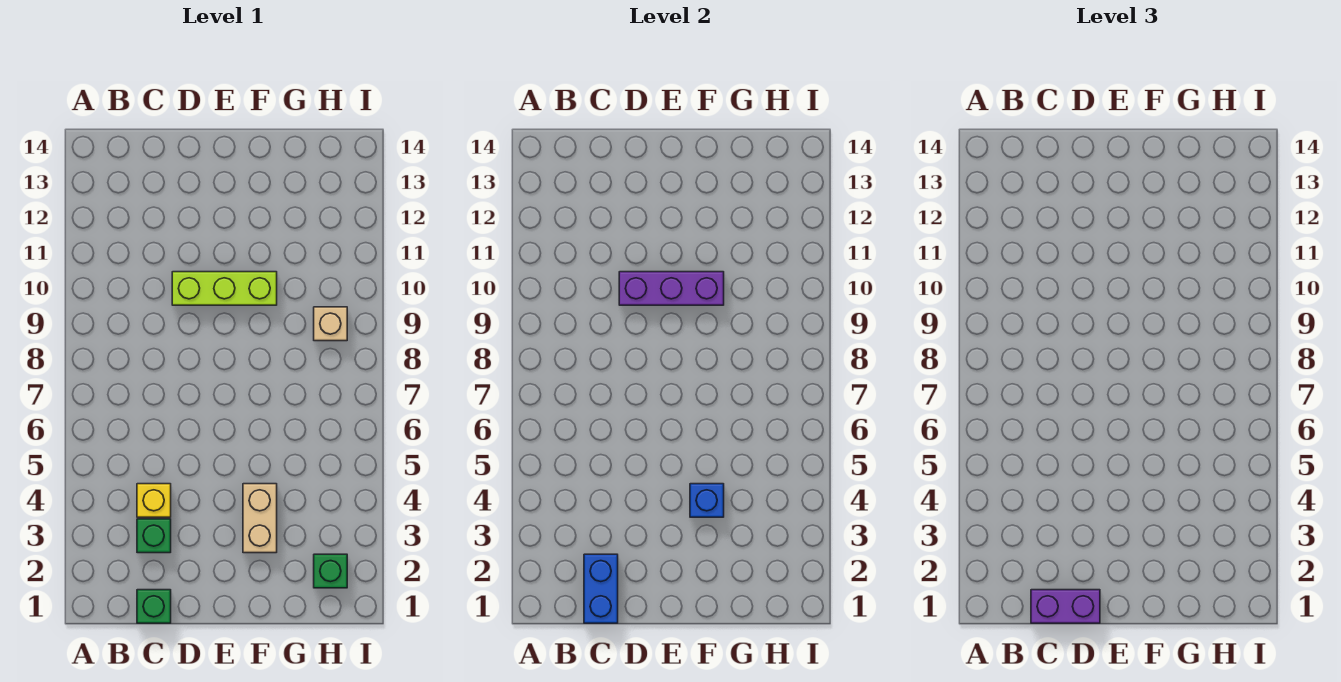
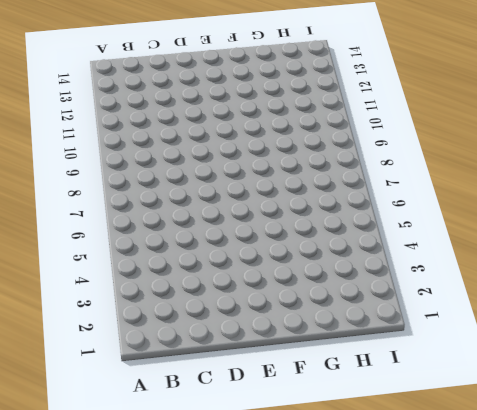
none -> green brick C1 level 1
none -> green brick C3 level 1

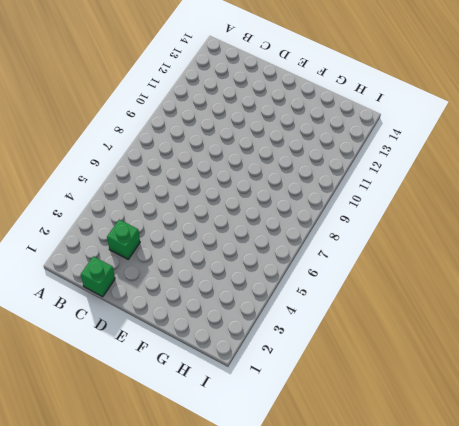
none -> yellow brick C4 level 1
none -> lime brick D10:F10 level 1

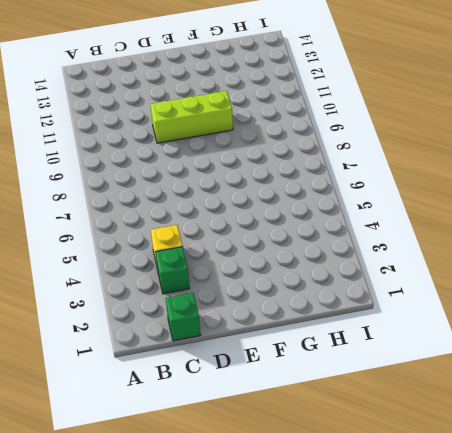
none -> tan brick F3:F4 level 1
none -> green brick H2 level 1

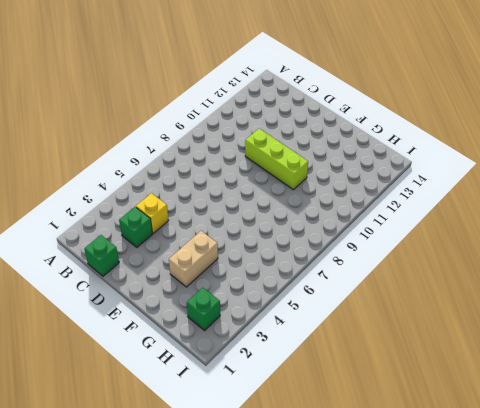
none -> tan brick H9 level 1
none -> blue brick C1:C2 level 2

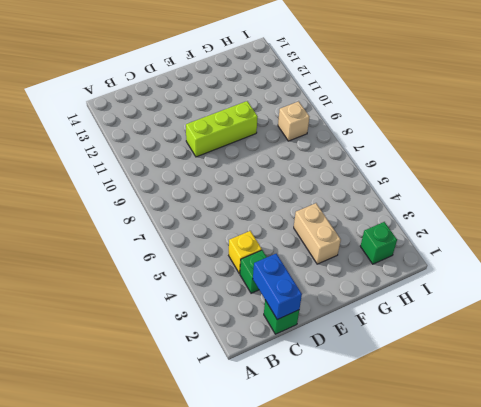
none -> purple brick D10:F10 level 2
none -> blue brick F4 level 2

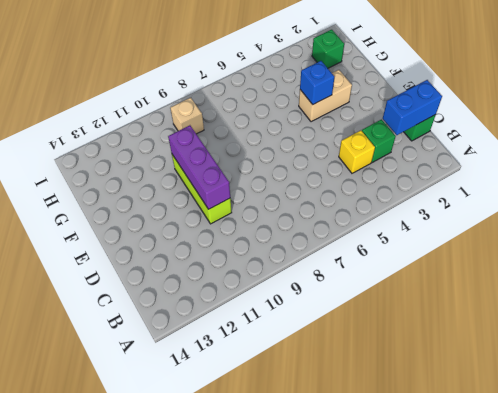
none -> purple brick C1:D1 level 3

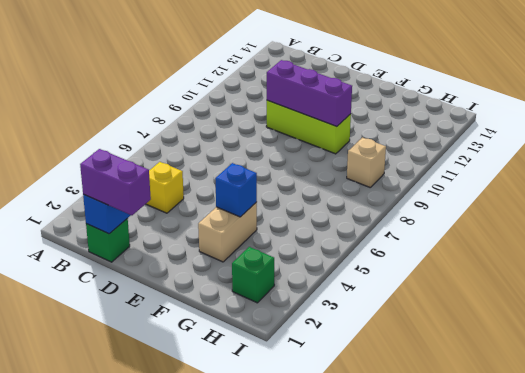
none -> green brick C3 level 1

